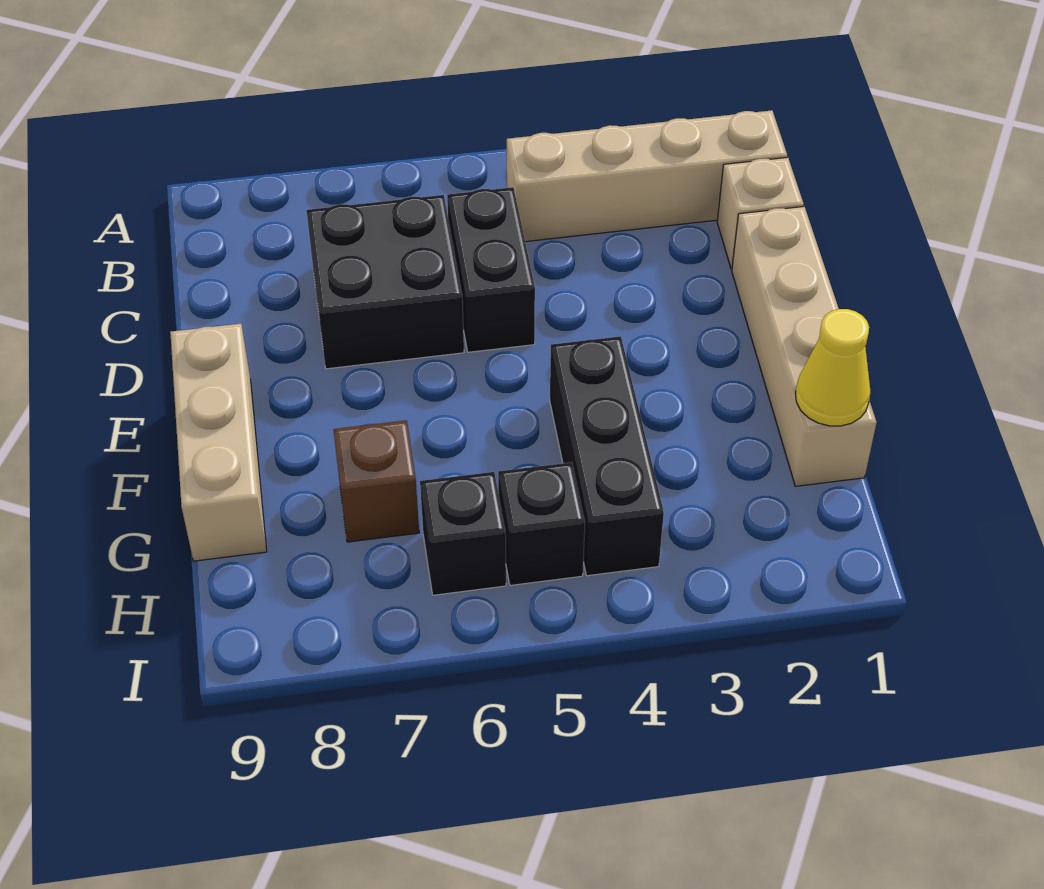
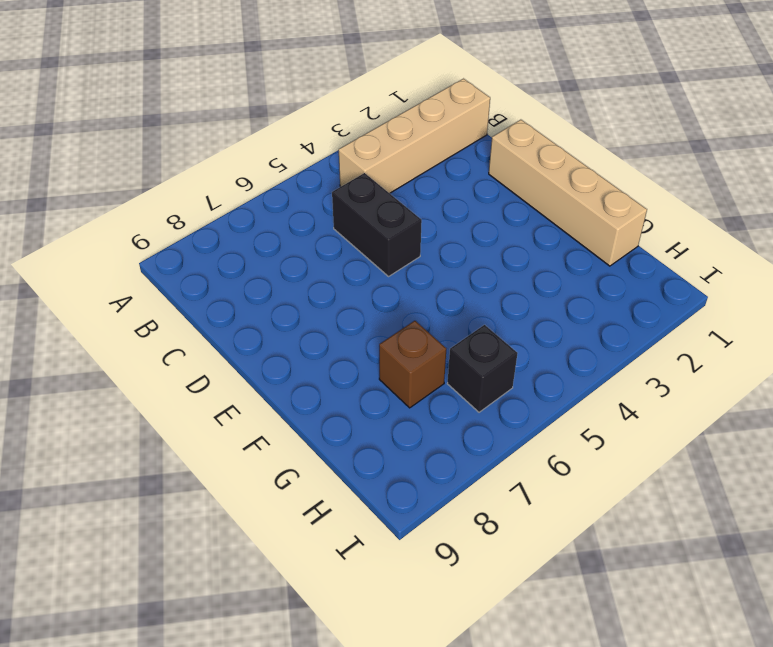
none -> tan brick C1 level 1
none -> black brick C6:D7 level 1

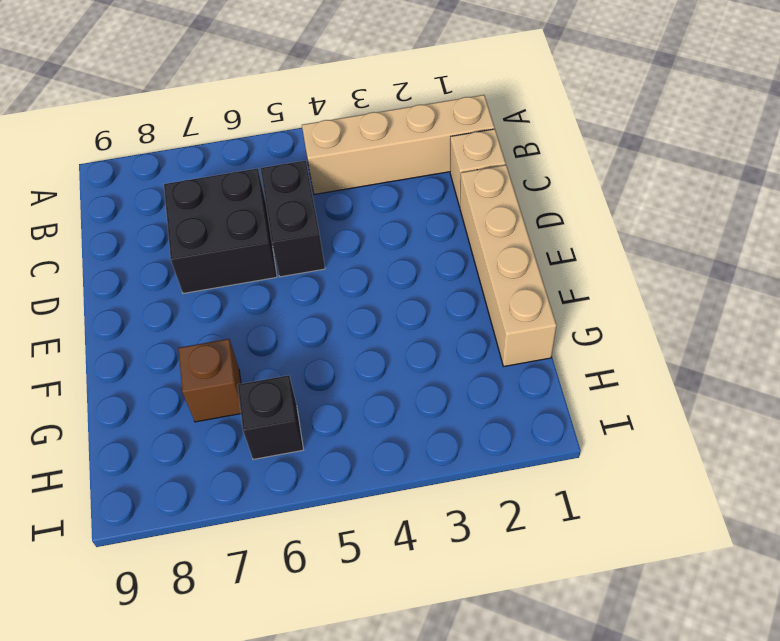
none -> tan brick E9:G9 level 1
none -> black brick F4:H4 level 1

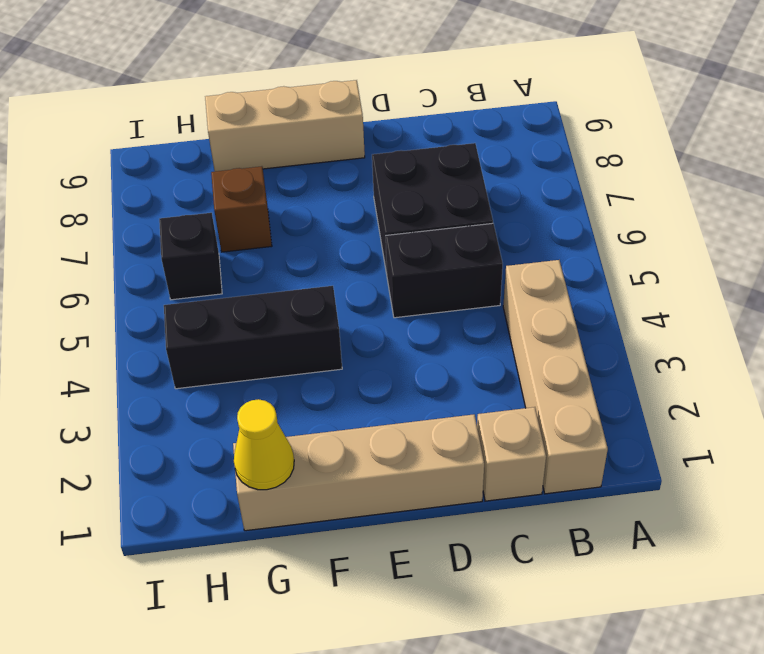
none -> black brick H5 level 1

